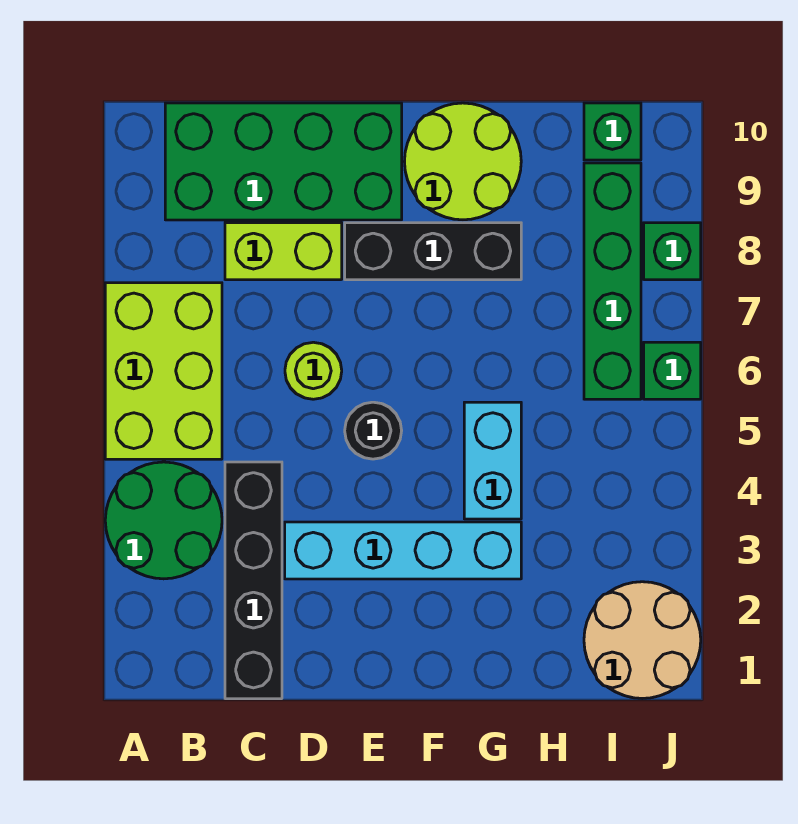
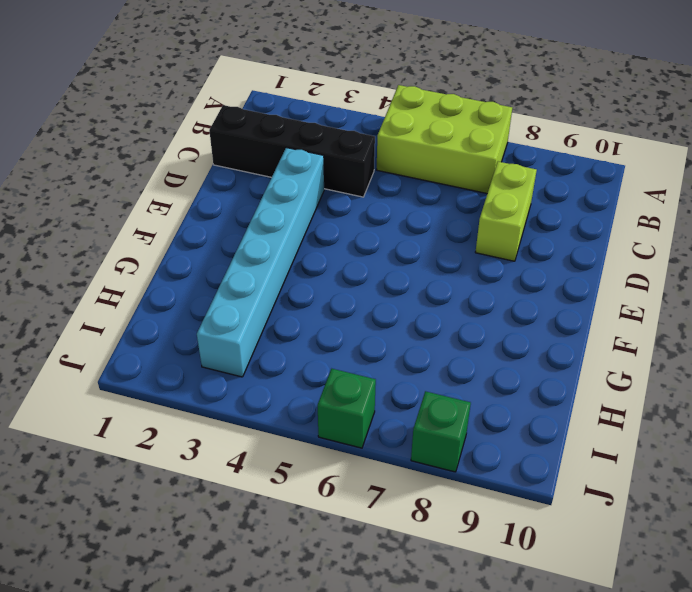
cyan brick D3:I3 level 1 -> cyan brick D3:G3 level 1
none -> green round brick A3:B4 level 1
none -> green brick B9:E10 level 1
none -> lime round brick D6 level 1

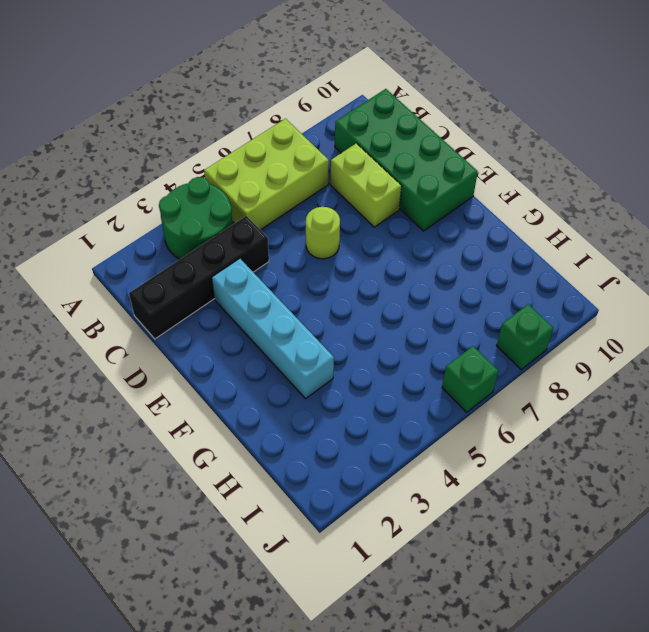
none -> black round brick E5 level 1
none -> black brick E8:G8 level 1
none -> lime round brick F9:G10 level 1

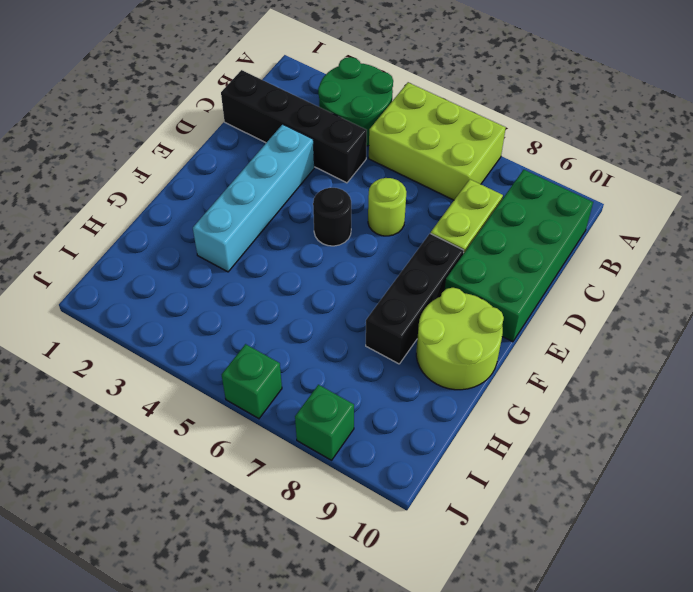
none -> cyan brick G4:G5 level 1
none -> tan round brick I1:J2 level 1
none -> green brick I6:I9 level 1

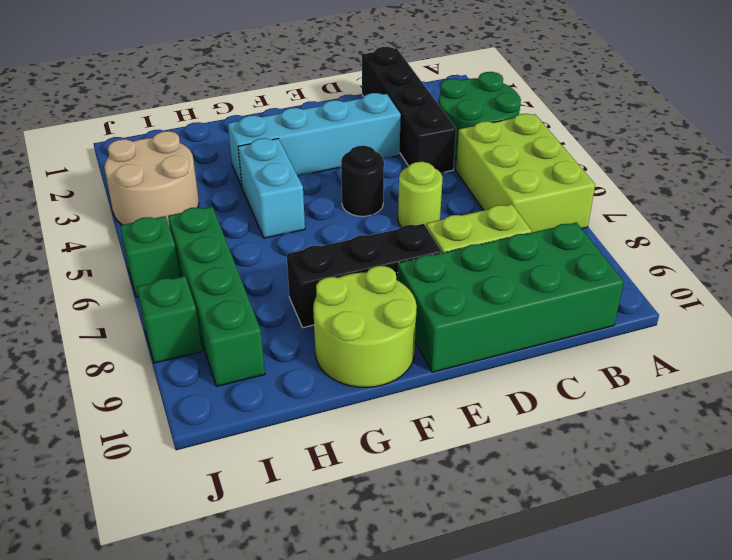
tan round brick I3:J4 level 1 -> tan round brick I1:J2 level 1
none -> green brick I10 level 1

